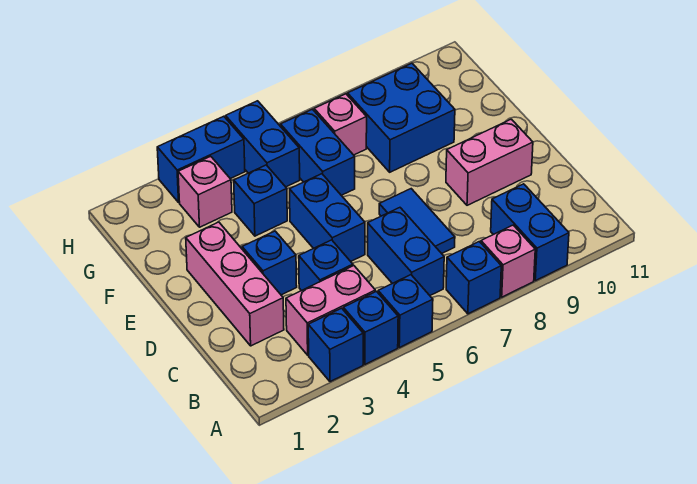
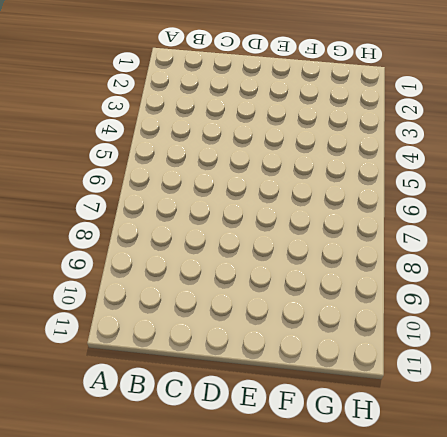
none -> blue brick A3 level 1
none -> blue brick A4 level 1
none -> blue brick A5 level 1

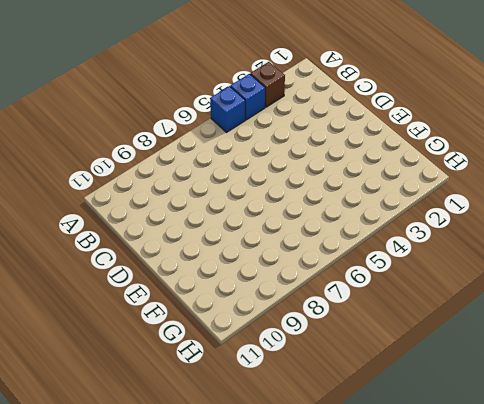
brown brick A3 level 1 -> blue brick A3 level 1
none -> blue brick A7 level 1
none -> pink brick A8 level 1
none -> blue brick A9:B9 level 1

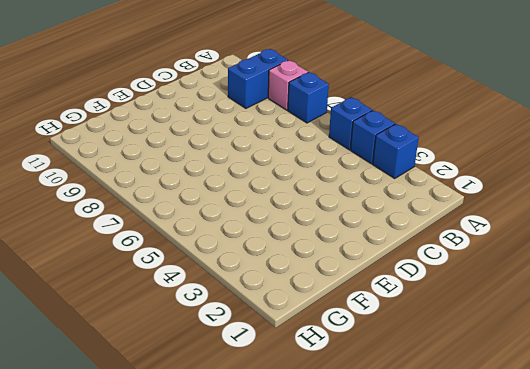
none -> pink brick B3:B4 level 1
none -> blue brick B6:C6 level 1
none -> pink brick C2:E2 level 1

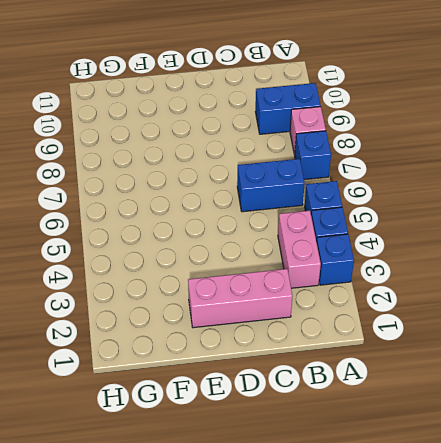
none -> blue brick C4 level 1
none -> blue tile C7:D7 level 1
none -> blue brick D3 level 1

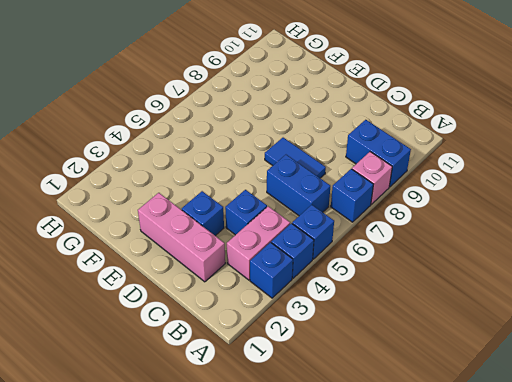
none -> blue brick D5:E5 level 1
none -> pink brick D9:D10 level 1
none -> blue brick F4 level 1

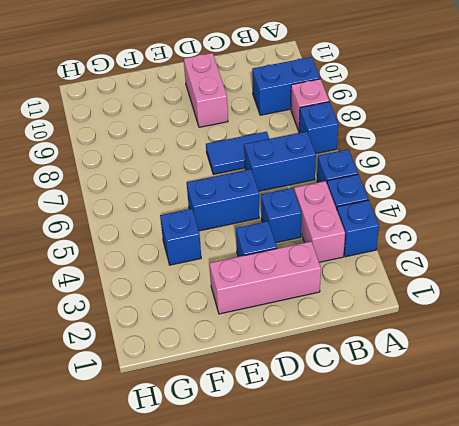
none -> blue brick F6:G6 level 1
none -> blue brick F8:G9 level 1
none -> pink brick G3 level 1

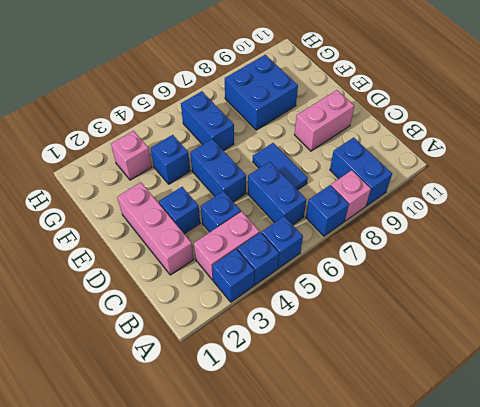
none -> blue brick G5:H5 level 1
none -> pink brick G7 level 1
none -> blue brick H3:H4 level 1

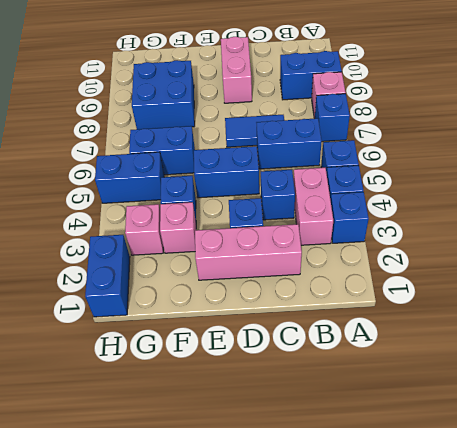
pink brick F3 level 1 -> pink brick G7 level 1
blue brick H1:H2 level 1 -> blue brick H3:H4 level 1

